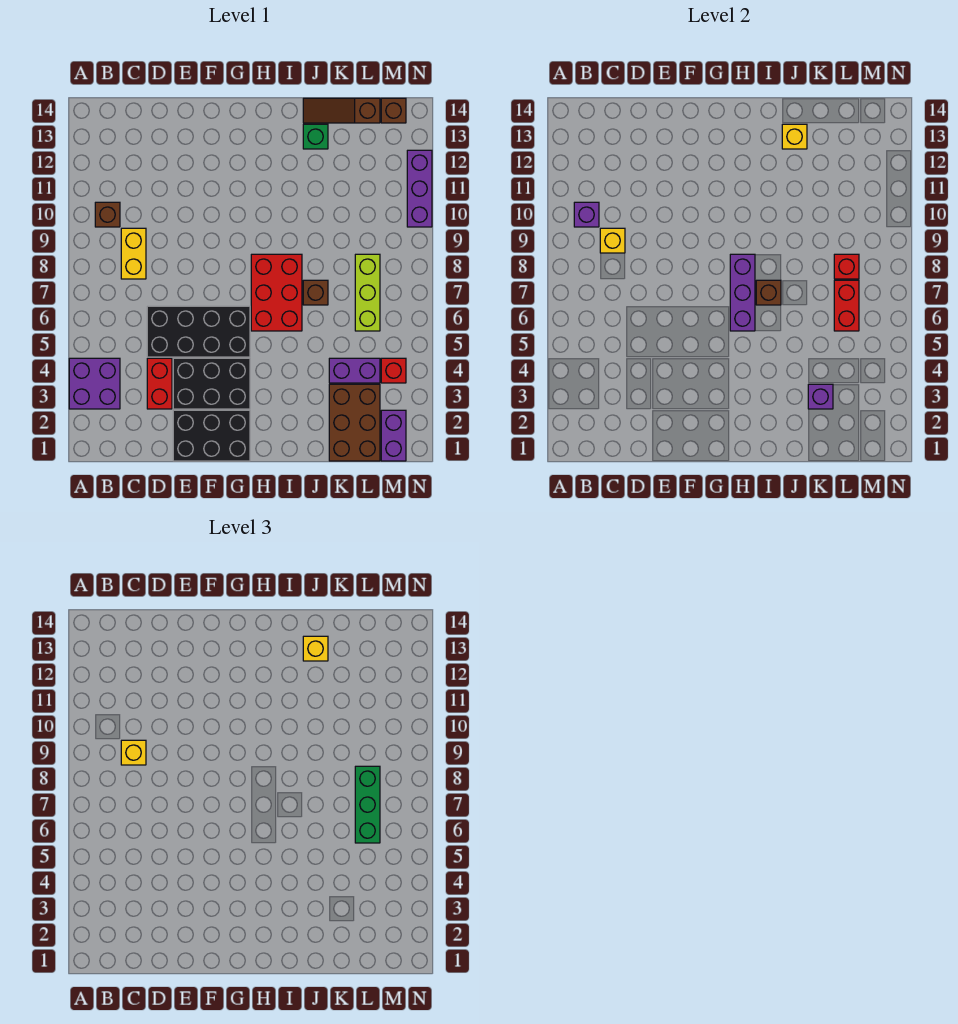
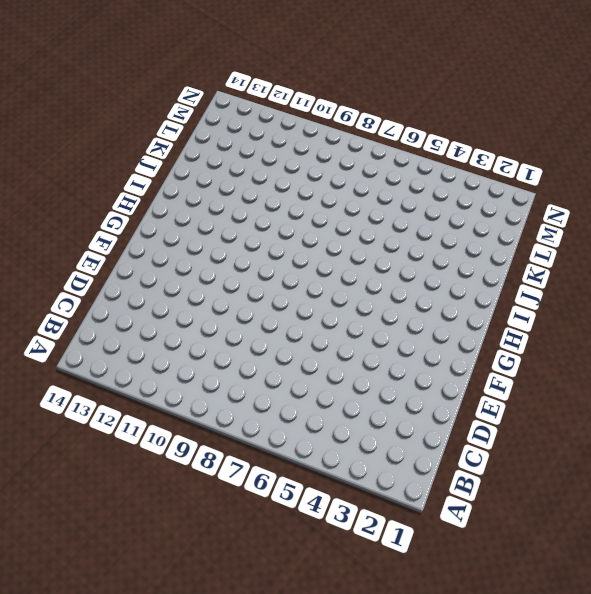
none -> purple brick A3:B4 level 1
none -> brown brick B10 level 1
none -> yellow brick C8:C9 level 1

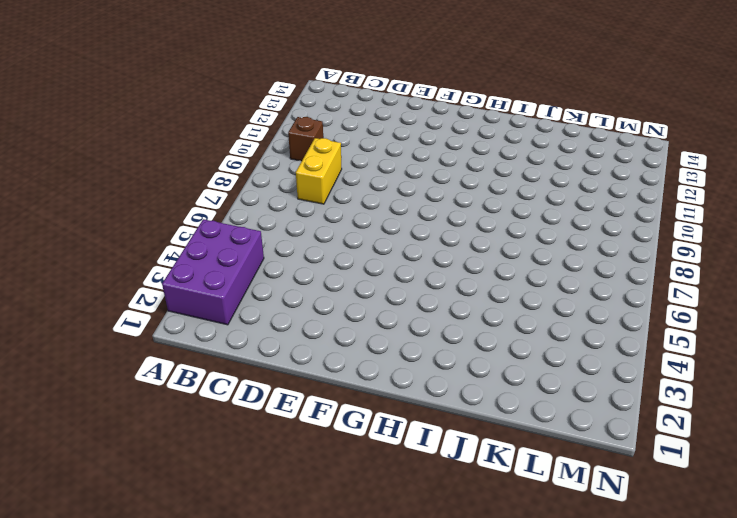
purple brick A2:B4 level 1 -> purple brick A3:B4 level 1
none -> red brick D3:D4 level 1
none -> black brick D5:G6 level 1
none -> black brick E1:G2 level 1

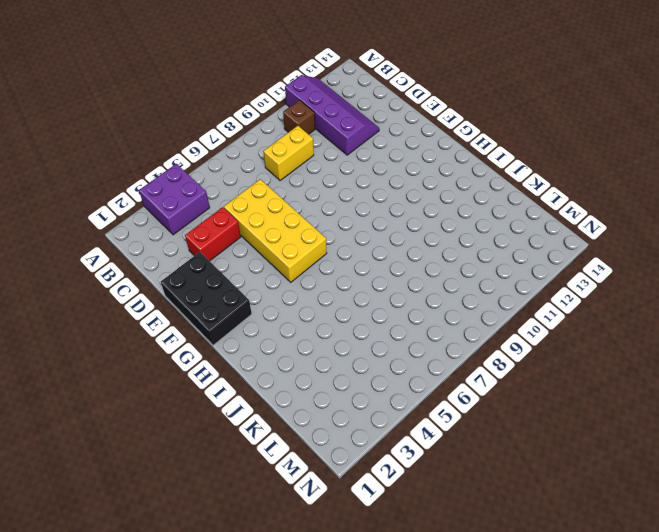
purple slope A11:D12 level 1 top 11 -> none
yellow brick D5:G6 level 1 -> black brick D5:G6 level 1
none -> black brick E3:G4 level 1
none -> red brick H6:I8 level 1
none -> brown brick J7 level 1

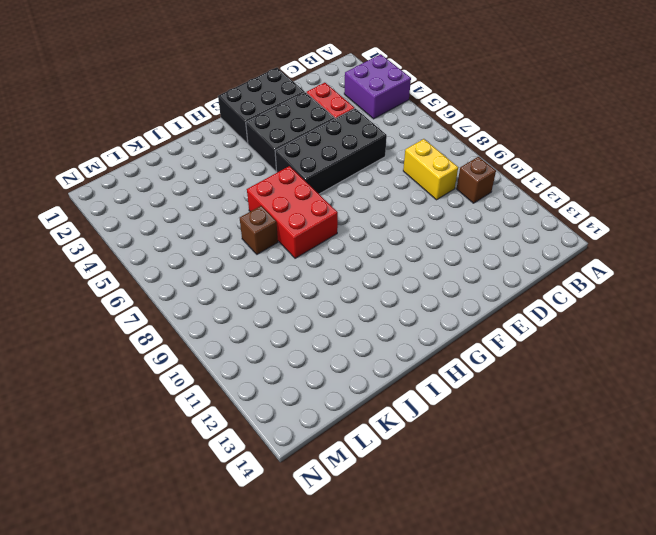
none -> green brick J13 level 1
none -> brown slope J14:L14 level 1 top L
none -> brown brick K1:L3 level 1

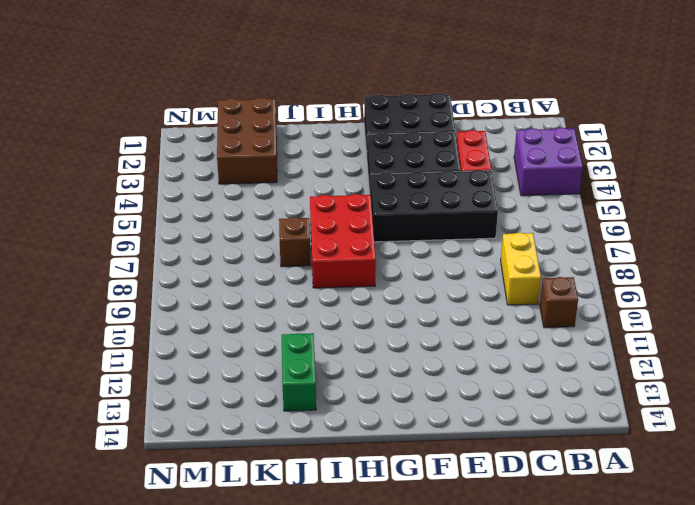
green brick J12:J13 level 1 -> green brick J13 level 1
none -> brown slope J14:L14 level 1 top L
none -> purple brick K4:L4 level 1
none -> lime brick L6:L8 level 1

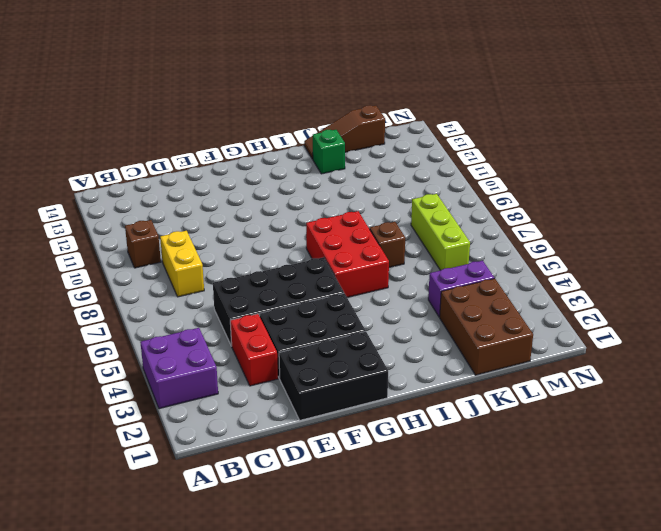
none -> purple brick M1:M2 level 1
none -> red brick M4 level 1
none -> brown brick M14 level 1

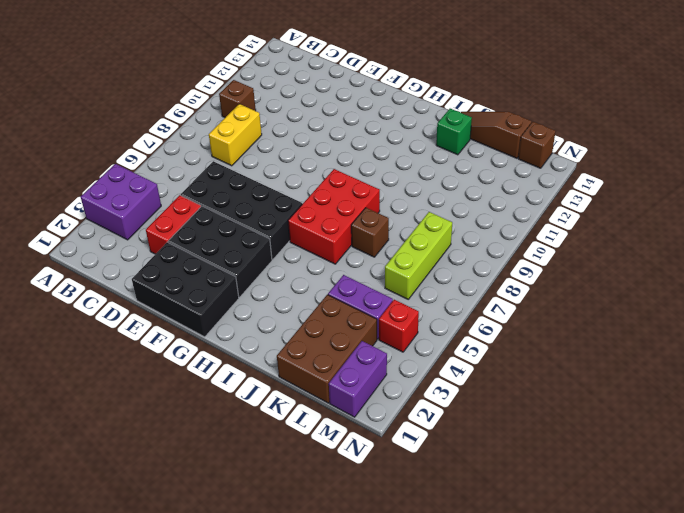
none -> purple brick N10:N12 level 1
none -> purple brick B10 level 2
none -> yellow brick C9 level 2

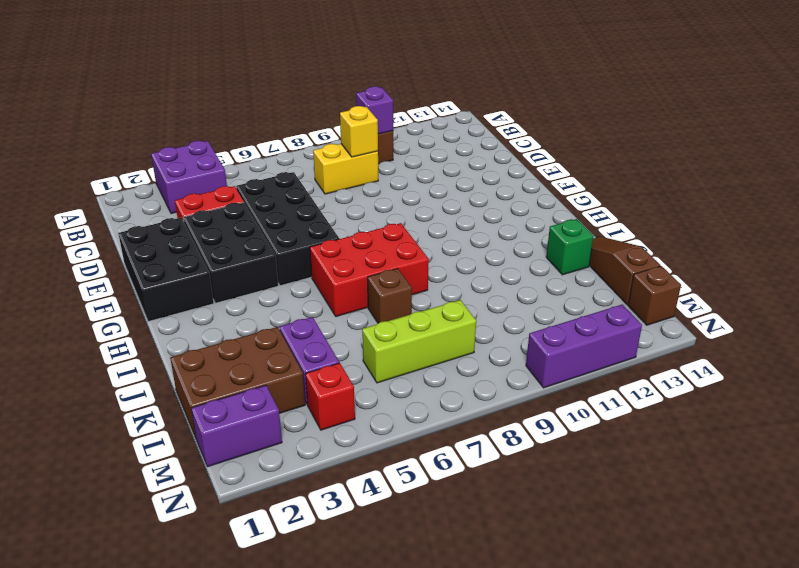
none -> purple brick H6:H8 level 2
none -> brown brick I7 level 2
none -> yellow brick J13 level 2

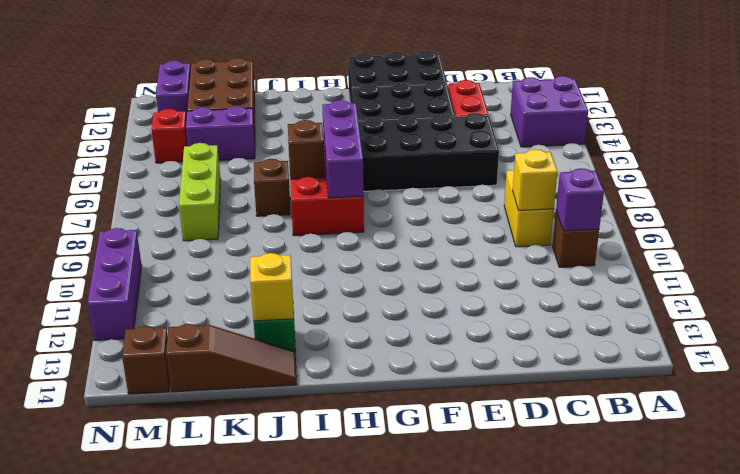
none -> purple brick K3 level 2
none -> red brick L6:L7 level 2
none -> red brick L8 level 2

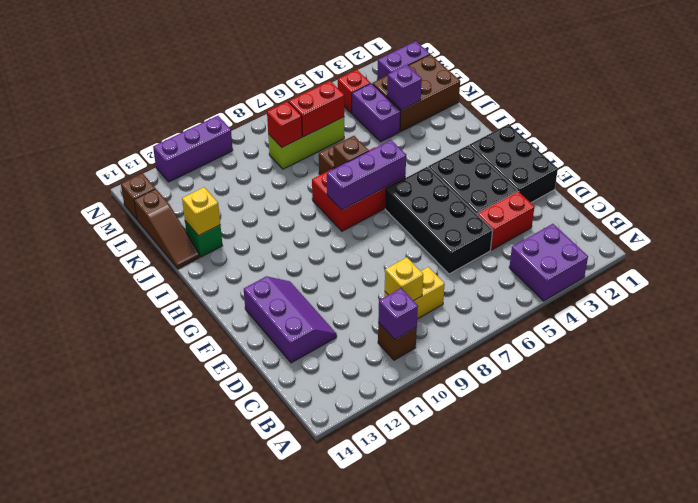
purple slope D12:F13 level 1 top 13 -> none
none -> yellow brick C9 level 3
none -> yellow brick J13 level 3
none -> green brick L6:L8 level 3

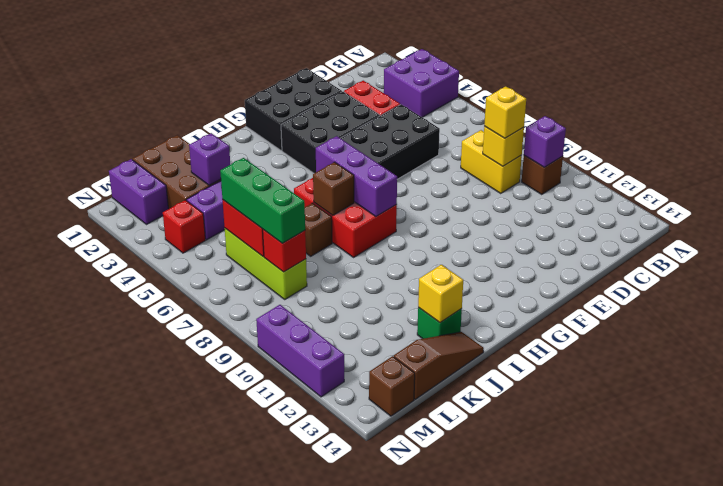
none -> yellow brick J13 level 3

